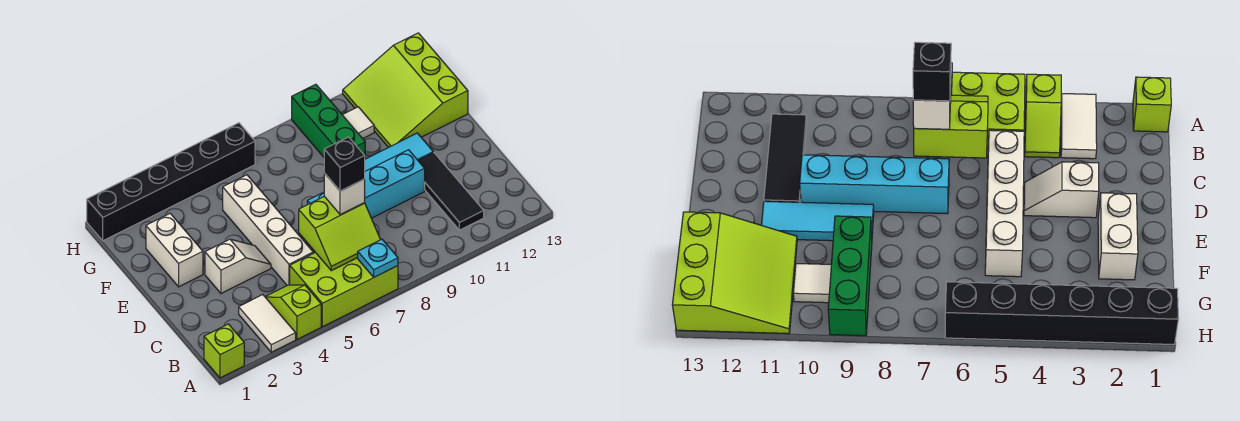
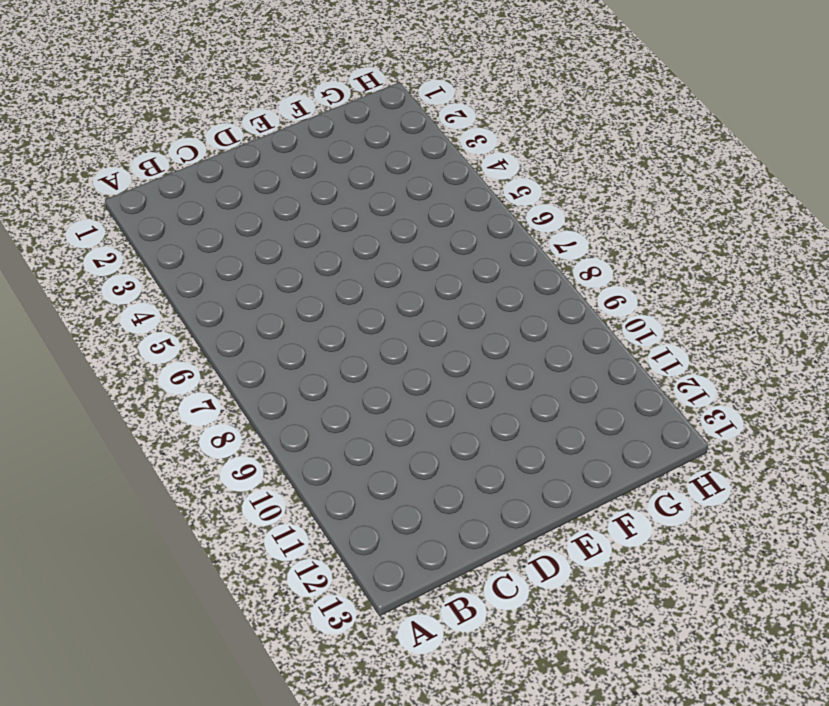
none -> lime brick A1 level 1
none -> white tile A3:B3 level 1
none -> lime slope A4:B4 level 1 top A

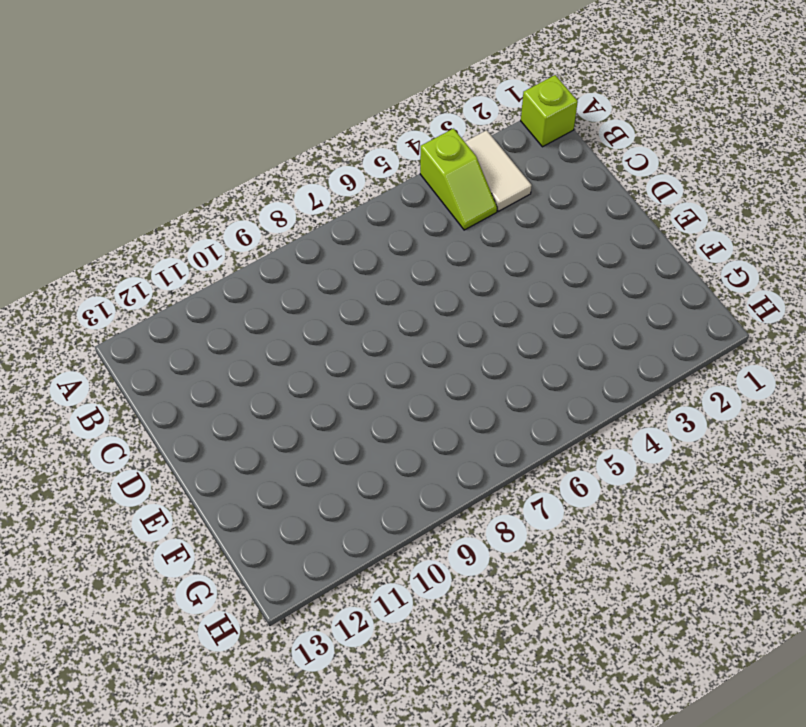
none -> lime brick A5:B7 level 1
none -> black tile B11:D11 level 1
none -> white brick C5:F5 level 1

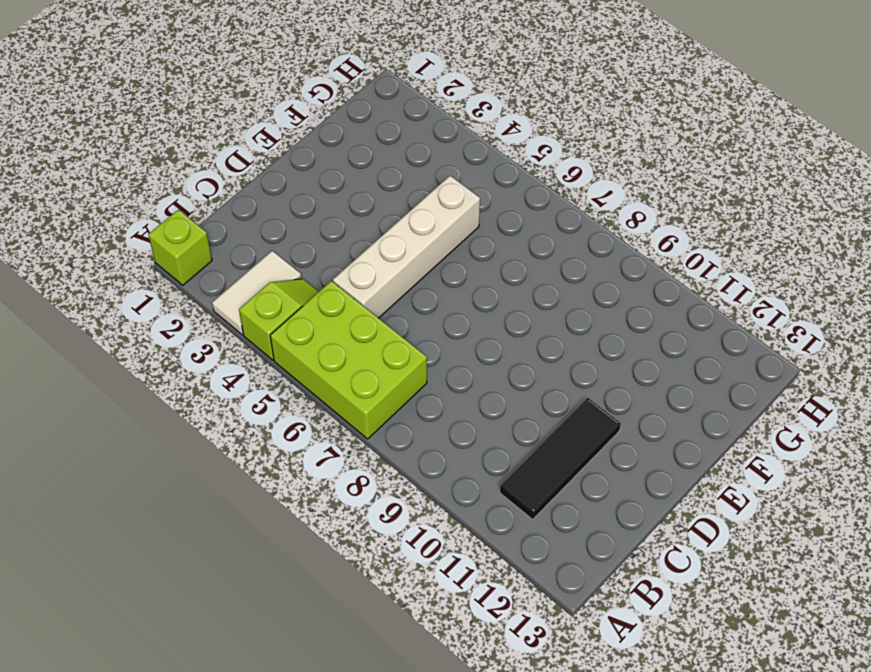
none -> white slope D3:D4 level 1 top 3
none -> cyan brick D7:D10 level 1
none -> white brick E2:F2 level 1

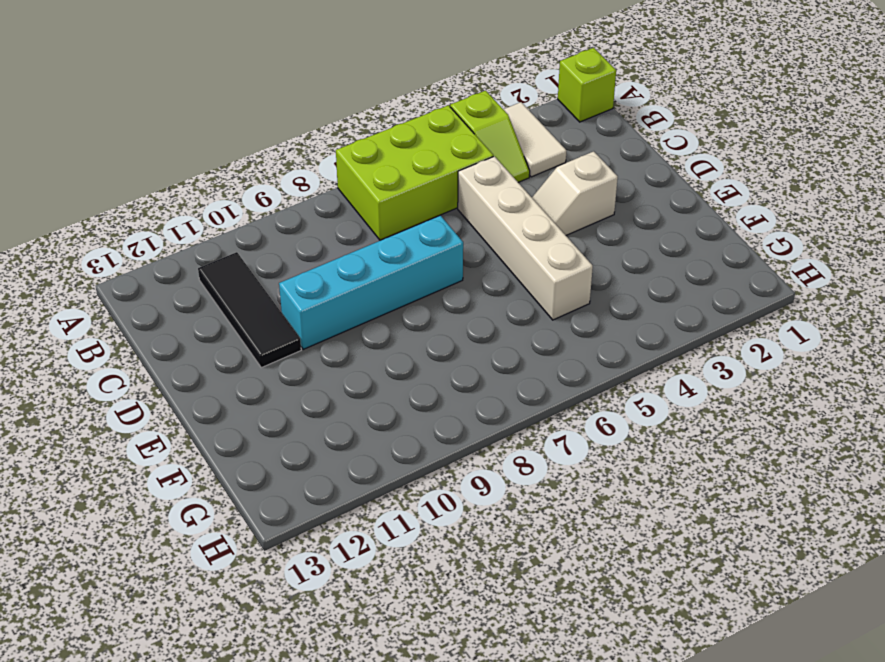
none -> white brick E2:F2 level 1
none -> cyan tile E9:E11 level 1
none -> green brick F9:H9 level 1

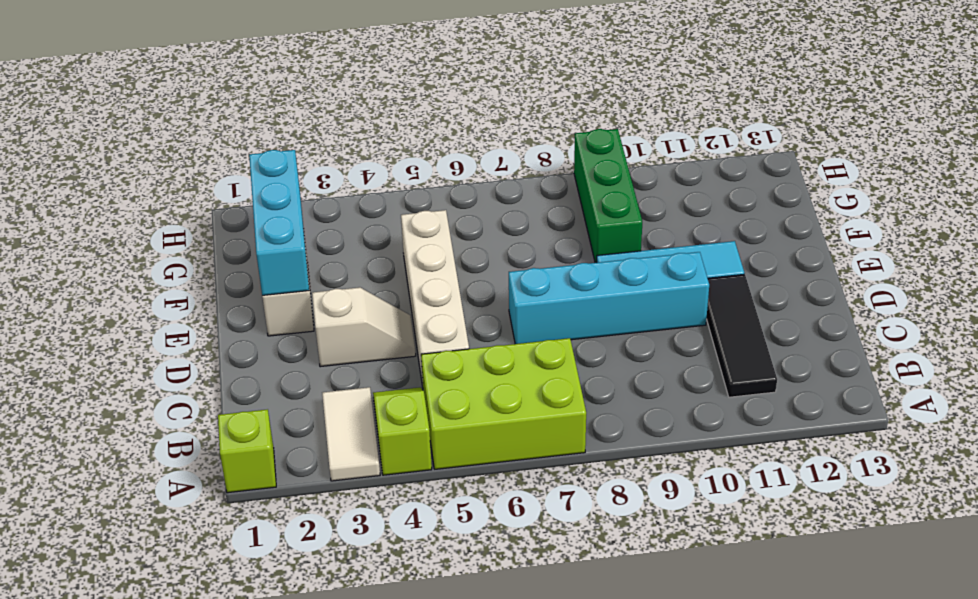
cyan brick E2:G2 level 2 -> none
none -> lime slope F11:H13 level 1 top 13
none -> white tile G10 level 1
none -> black brick H1:H6 level 1

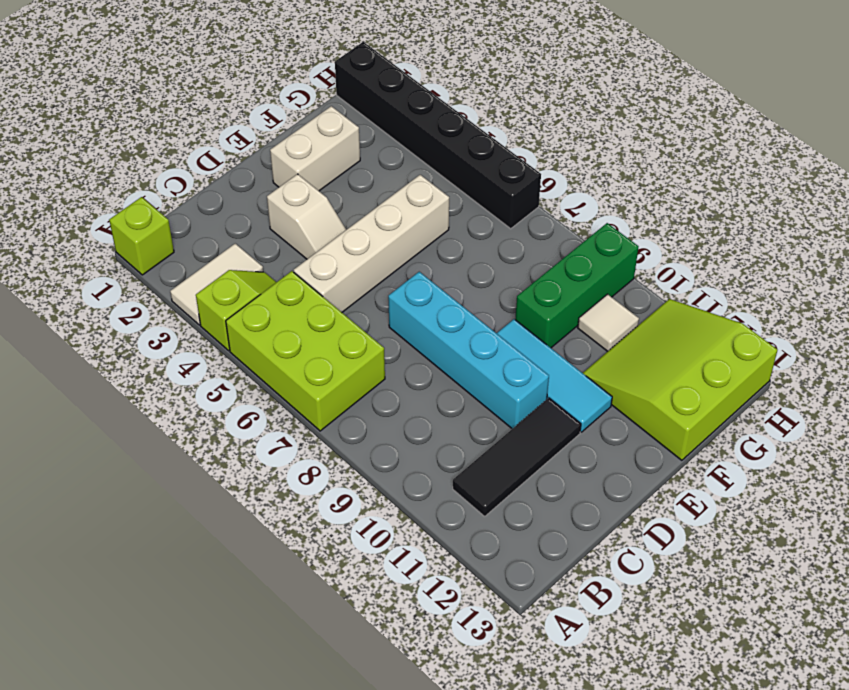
none -> cyan plate A7 level 2
none -> lime slope B6:C7 level 2 top C
none -> white brick C7 level 3

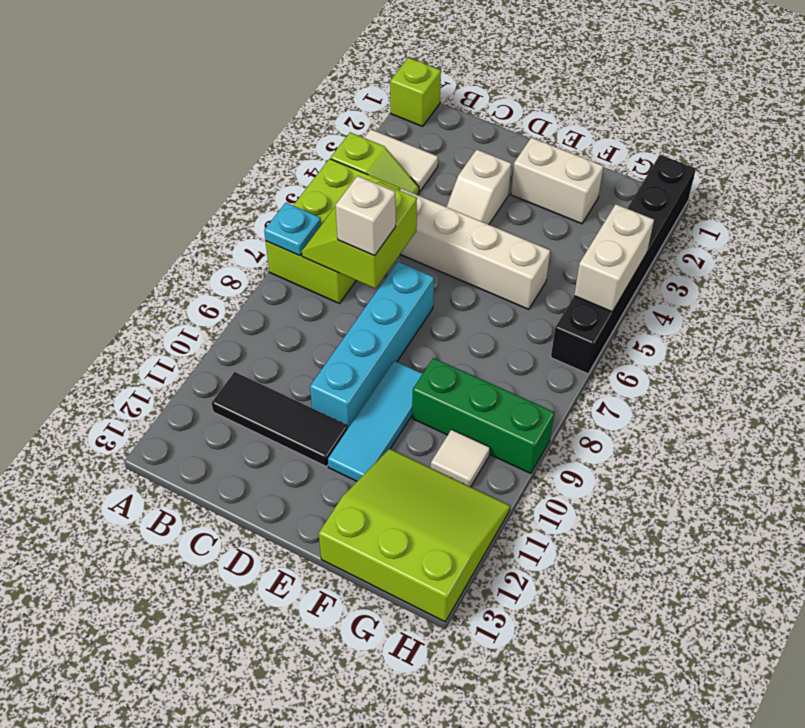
white brick H4:H5 level 2 -> none
none -> black brick C7 level 4

